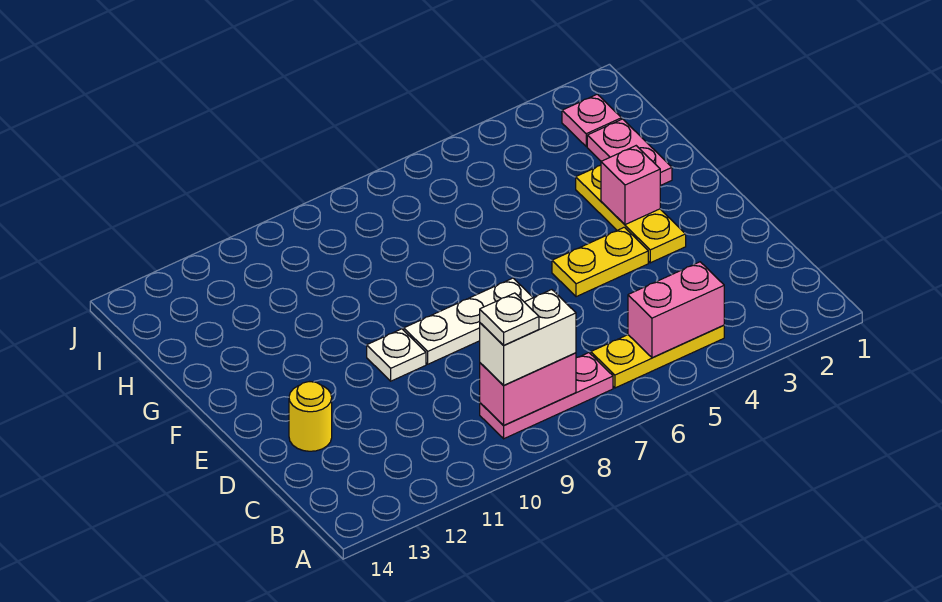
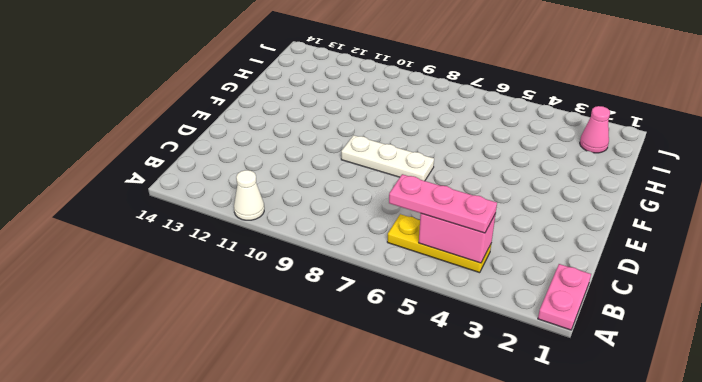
pink plate A1:B1 level 1 -> pink plate G2:H2 level 1
white cone A11 level 1 -> none
pink plate B4:B6 level 3 -> pink plate B7:B9 level 1
pink cone I2 level 1 -> pink plate I2 level 1
none -> yellow round brick D13 level 1
none -> yellow plate E3:G3 level 1
none -> yellow plate E4:E5 level 1

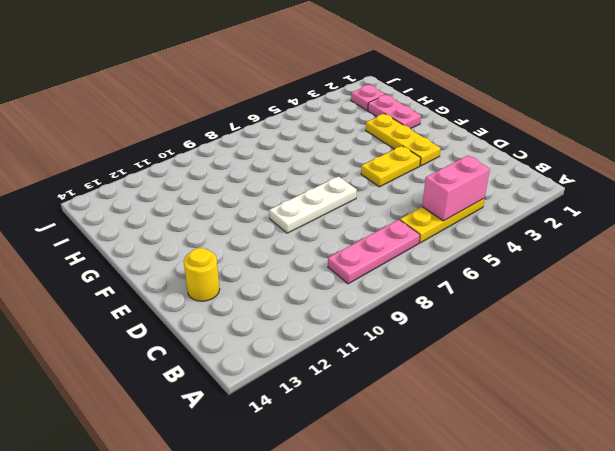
none -> white plate E10 level 1
none -> pink brick B8:B9 level 2
none -> pink brick F3 level 2

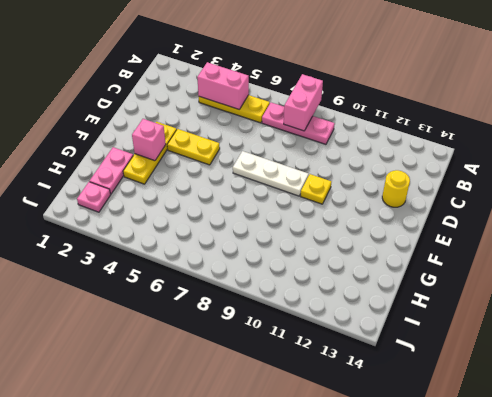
pink brick A8:B8 level 2 -> pink brick B8:B9 level 2
yellow plate E10 level 1 -> white plate E10 level 1
none -> white brick B8:B9 level 3
none -> white plate B9 level 4

